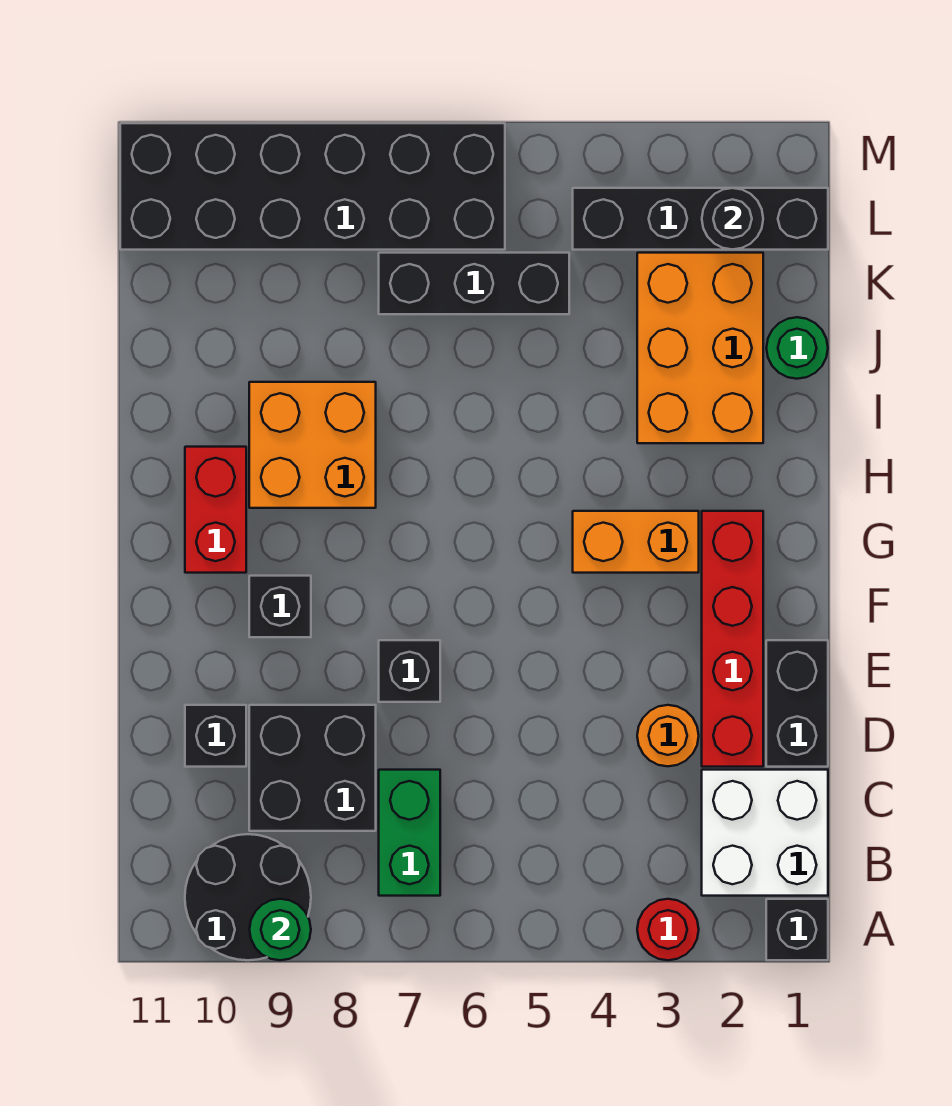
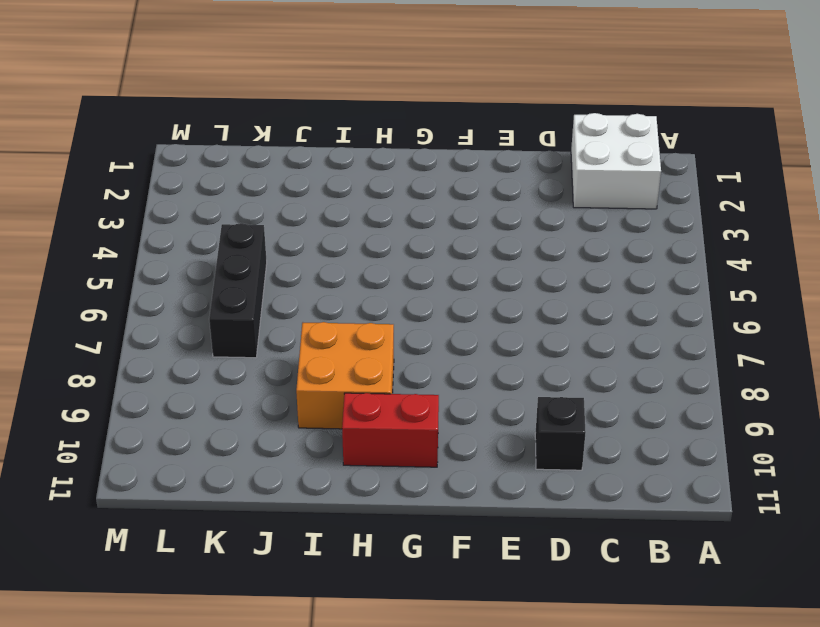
none -> black brick A1 level 1
none -> red round brick A3 level 1
none -> black round brick A9:B10 level 1

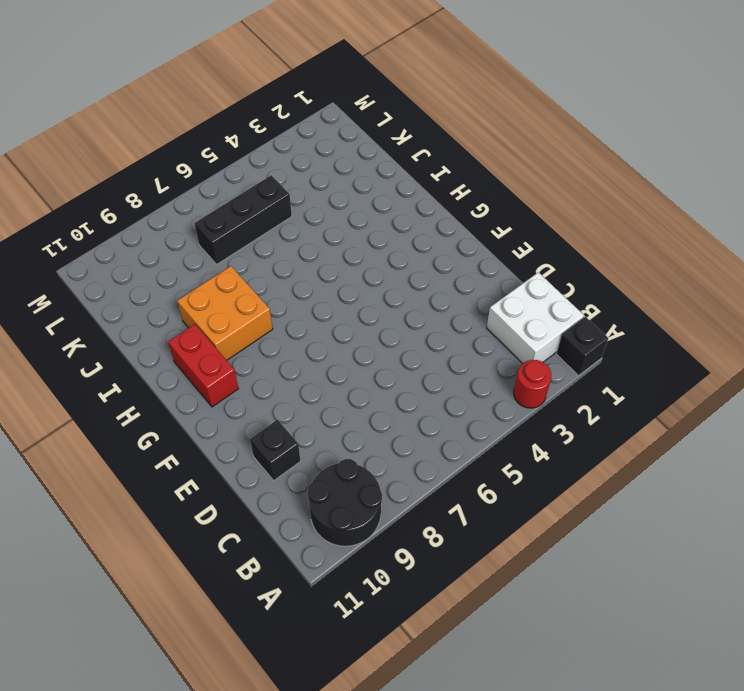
none -> green brick B7:C7 level 1
none -> black brick C8:D9 level 1
none -> black brick D1:E1 level 1

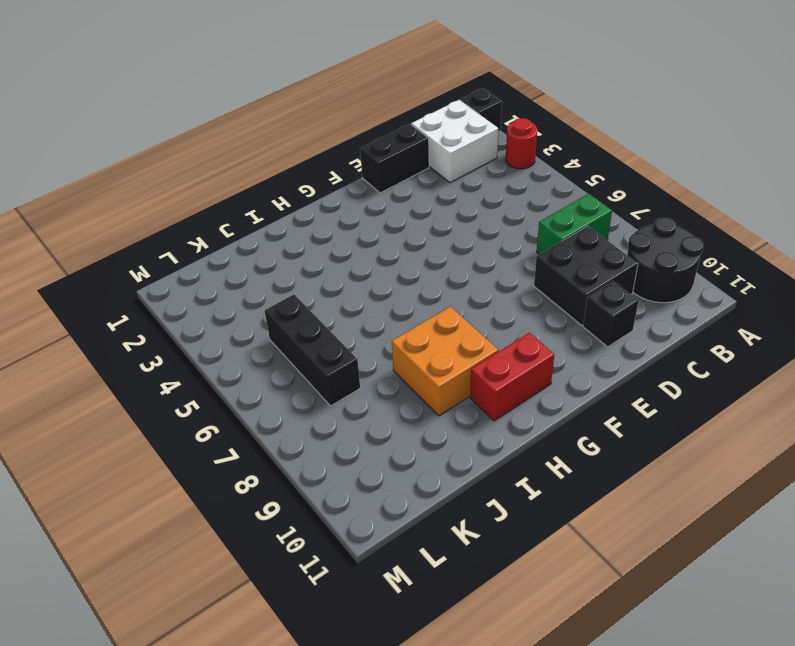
none -> red brick D2:G2 level 1
none -> orange round brick D3 level 1
none -> black brick E7 level 1

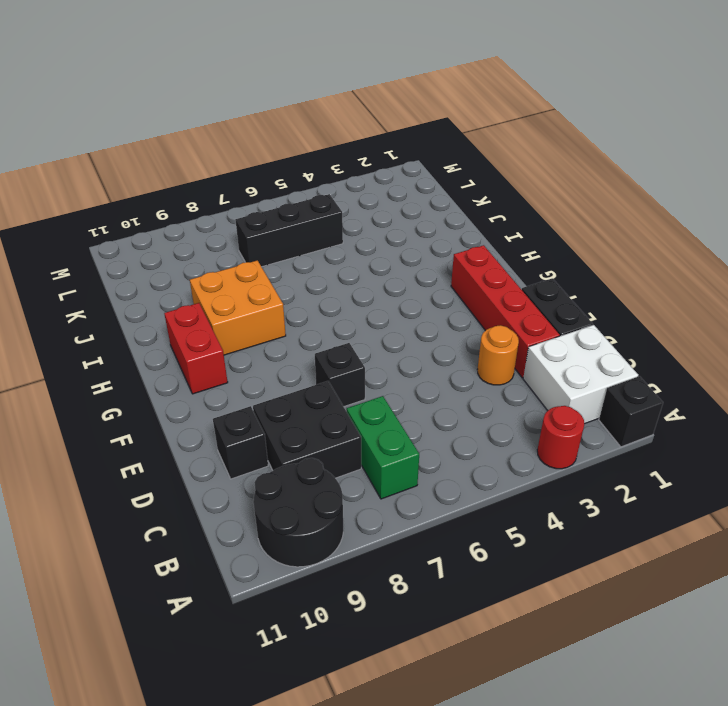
none -> black brick F9 level 1
none -> orange brick G3:G4 level 1
none -> orange brick I2:K3 level 1

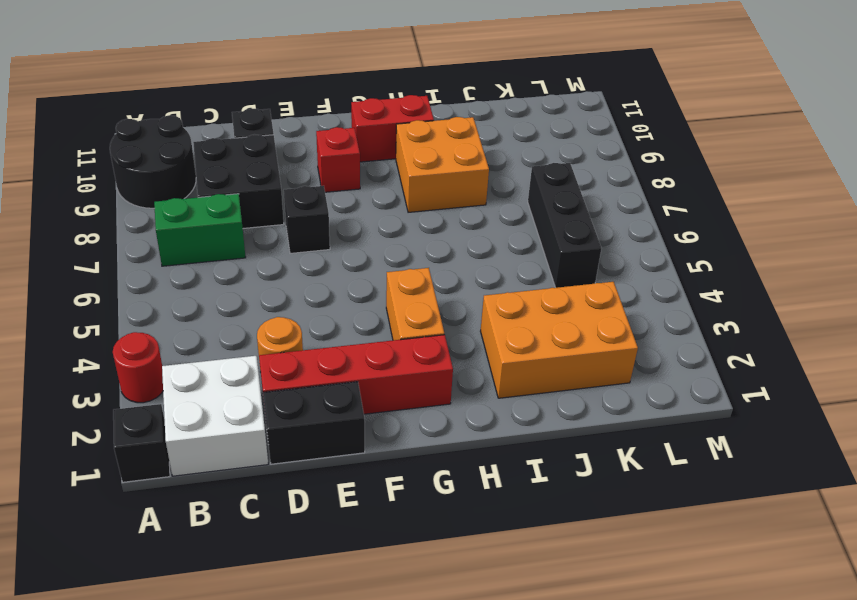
red brick F9 level 1 -> black brick F9 level 1
none -> green round brick J1 level 1
none -> black brick L1:L4 level 1
none -> black brick L6:M11 level 1

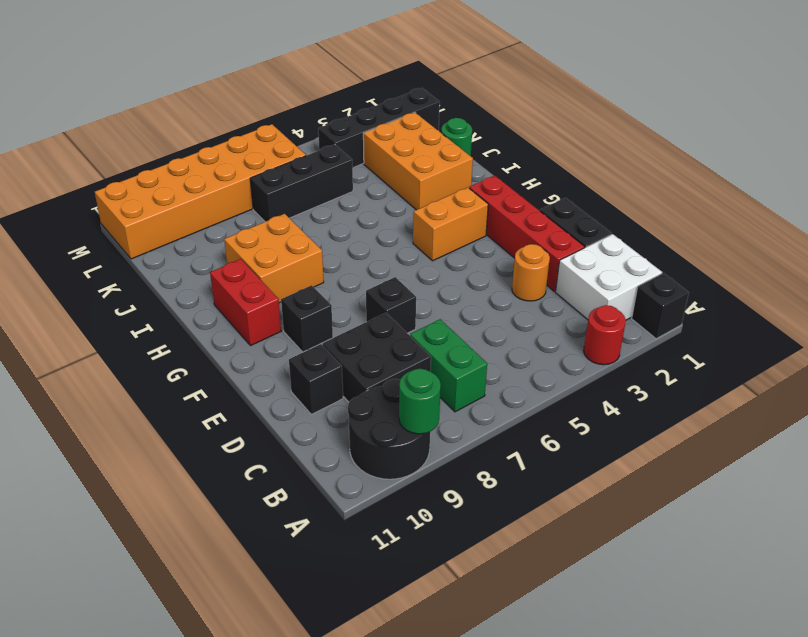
orange brick L6:M11 level 1 -> black brick L6:M11 level 1
none -> black round brick L2 level 2

